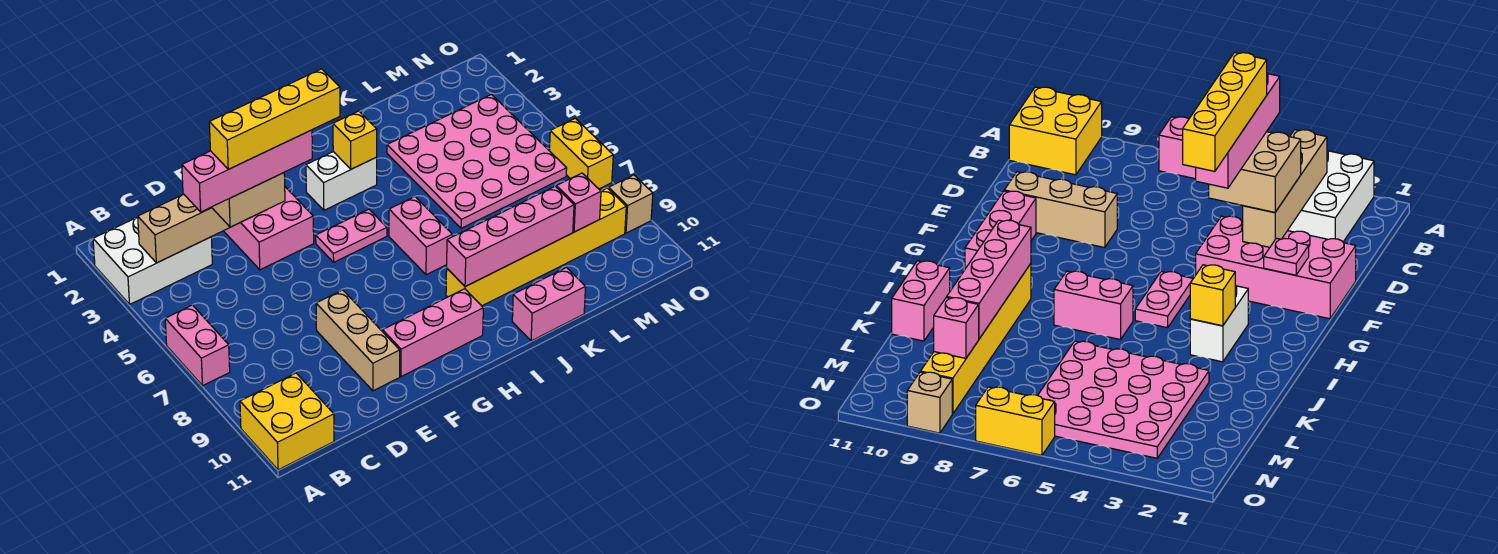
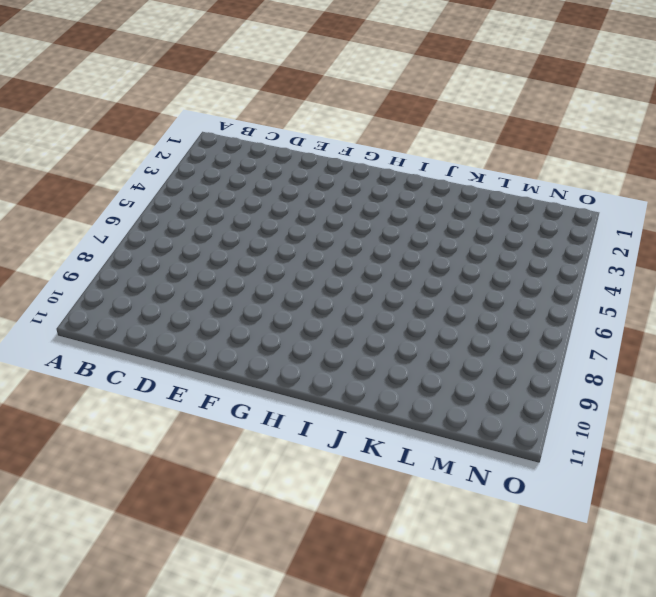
none -> white brick A2:C3 level 1
none -> pink brick A6:A7 level 1
none -> yellow brick A10:B11 level 1

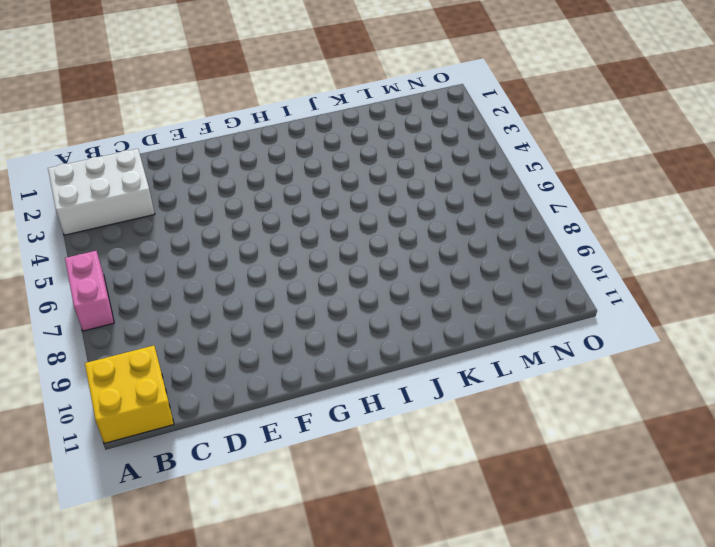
none -> pink brick E1:F4 level 1
none -> tan brick E8:E10 level 1
none -> pink brick F10:H10 level 1

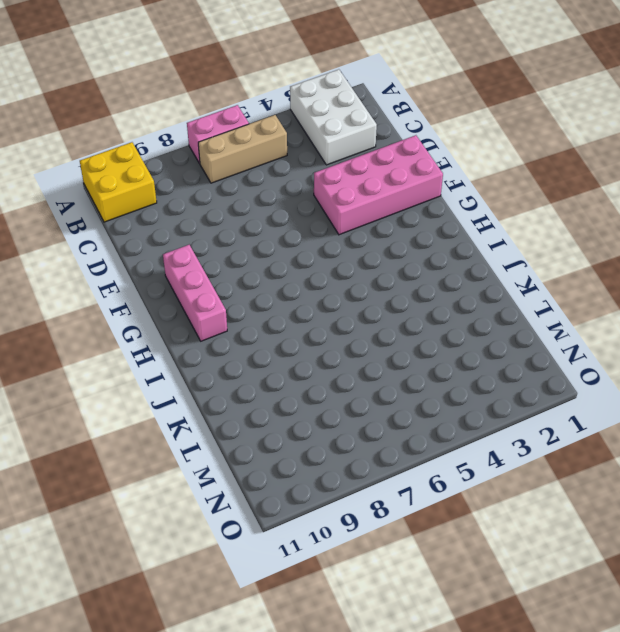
tan brick B5:B7 level 1 -> tan brick E8:E10 level 1
none -> pink plate G5:H5 level 1
none -> white brick H3:I3 level 1
none -> pink brick I6:I7 level 1

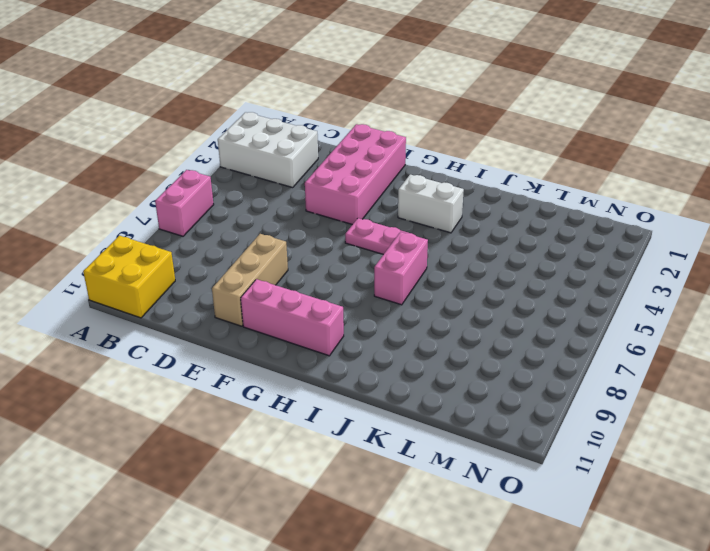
none -> yellow brick I9:N9 level 1
none -> pink brick J11:K11 level 1
none -> pink plate K3:N6 level 1

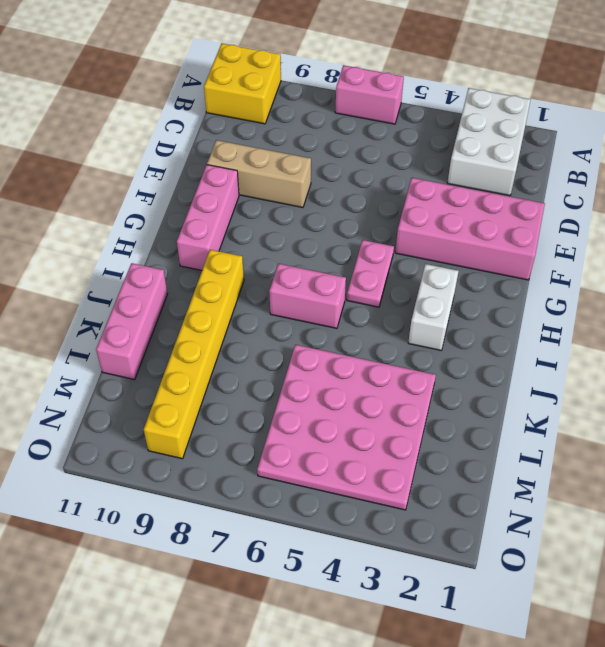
pink brick J11:L11 level 1 -> pink brick J11:K11 level 1
none -> yellow brick O6:O7 level 1
none -> tan brick O9 level 1
none -> tan brick B3:E3 level 2

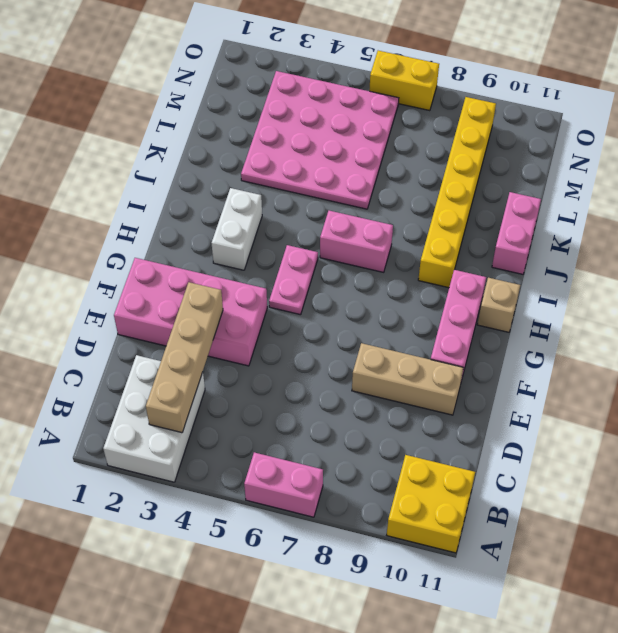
tan brick H11 level 1 -> tan brick O9 level 1
none -> pink plate F2 level 2
none -> yellow brick I3 level 2
none -> pink brick I9:L9 level 2

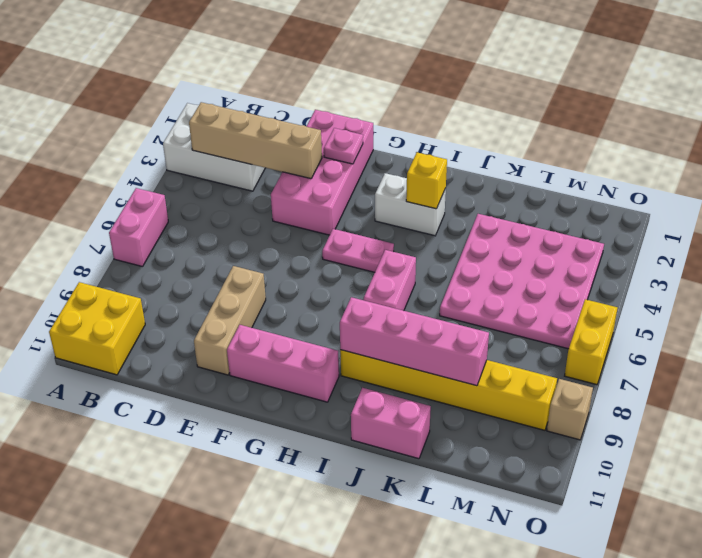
none -> pink brick M9 level 2
none -> tan brick D3:E4 level 3
none -> pink brick C4:F4 level 4

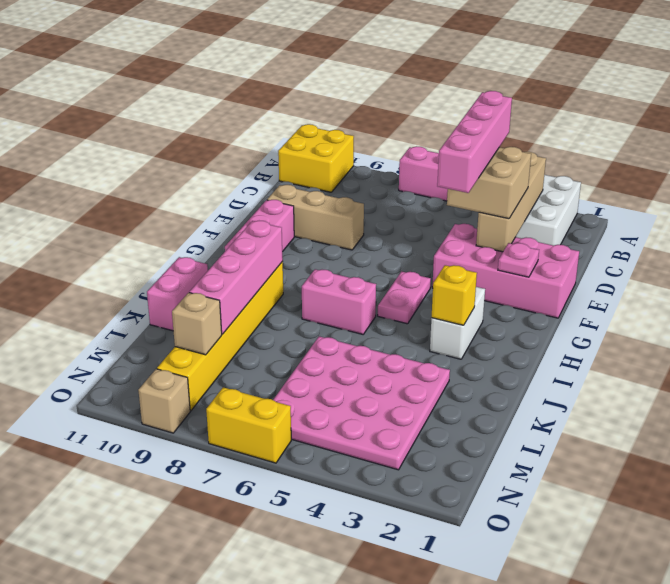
tan brick M9 level 2 -> pink brick M9 level 2
none -> yellow brick D4:G4 level 5

